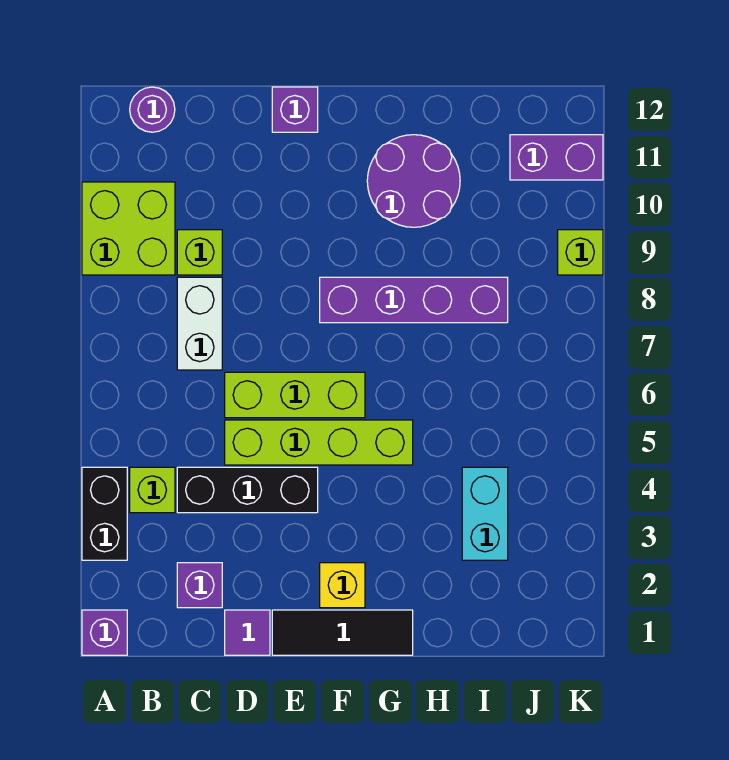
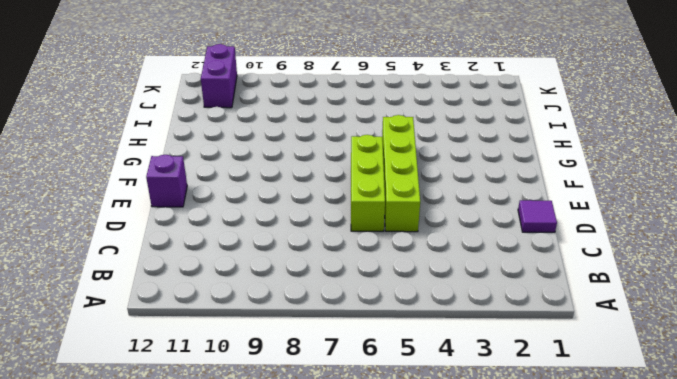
none -> purple brick A1 level 1
none -> black brick A3:A4 level 1
none -> lime brick A9:B10 level 1

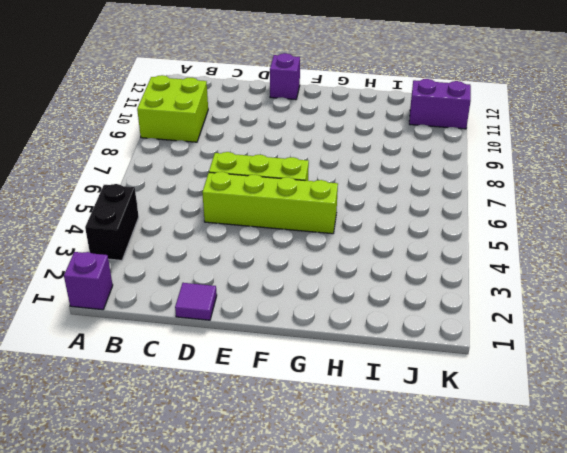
none -> lime brick B4 level 1
none -> purple round brick B12 level 1
none -> purple brick C2 level 1

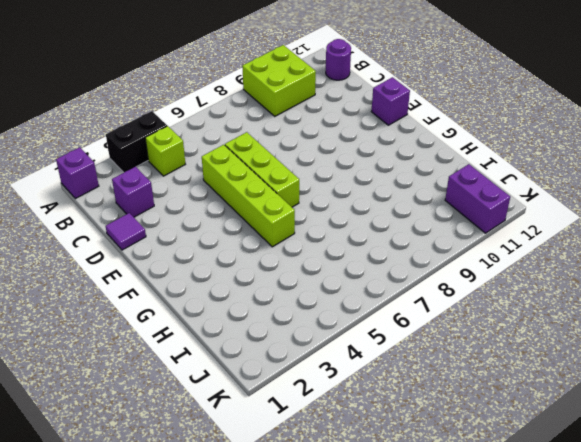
none -> black brick C4:E4 level 1
none -> white brick C7:C8 level 1
none -> lime brick C9 level 1

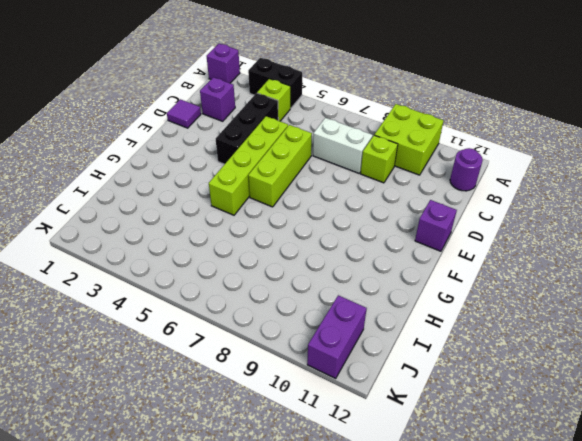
none -> black tile E1:G1 level 1
none -> yellow brick F2 level 1
none -> purple brick F8:I8 level 1

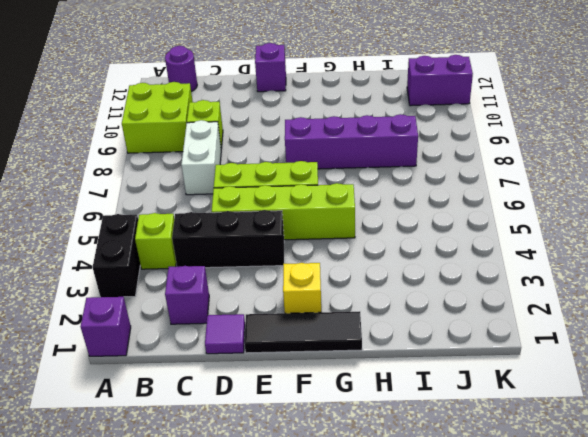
none -> purple round brick G10:H11 level 1
none -> cyan brick I3:I4 level 1
none -> lime brick K9 level 1

